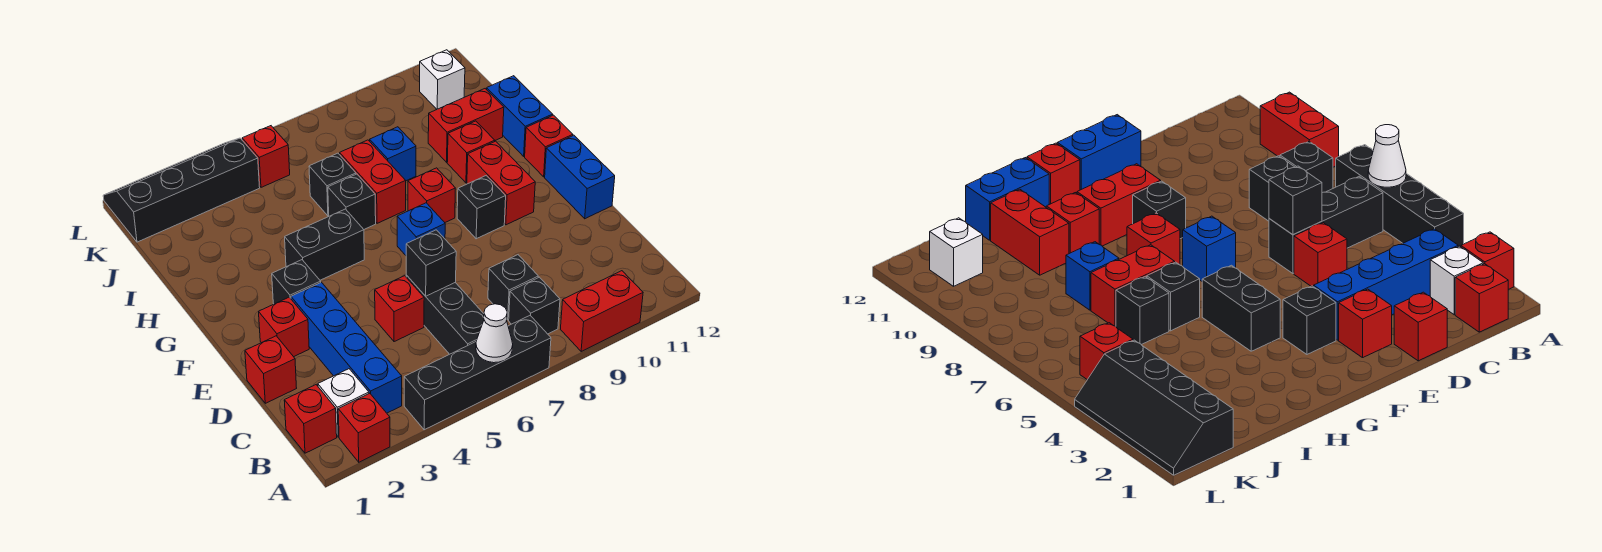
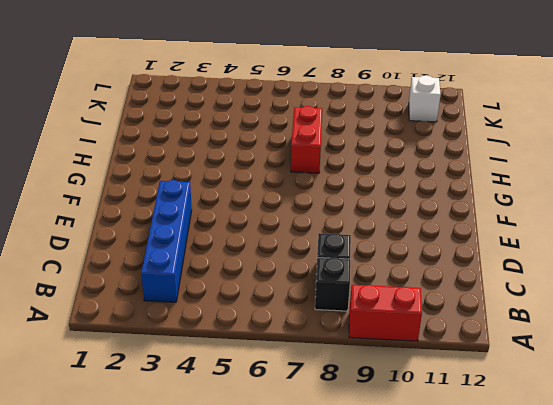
none -> red brick A2 level 1
none -> black brick A4:A7 level 1
none -> red brick B1 level 1
none -> white brick B2 level 1

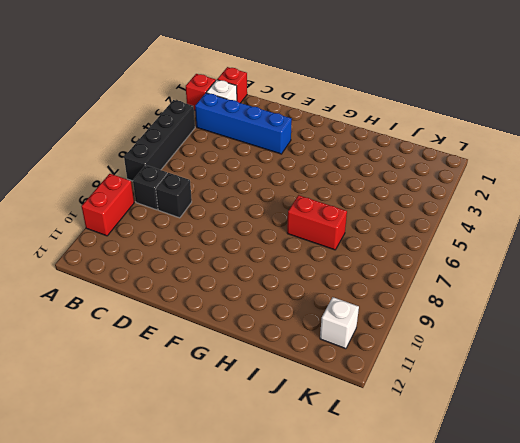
none -> black brick B6:D6 level 1
none -> red brick D1 level 1
none -> red brick D5 level 1
none -> red brick E2 level 1

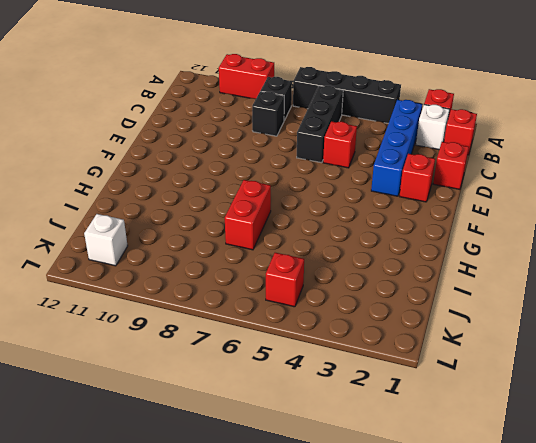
none -> blue brick E12:F12 level 1
none -> black brick F3 level 1
none -> blue brick F7 level 1
none -> black brick F9 level 1

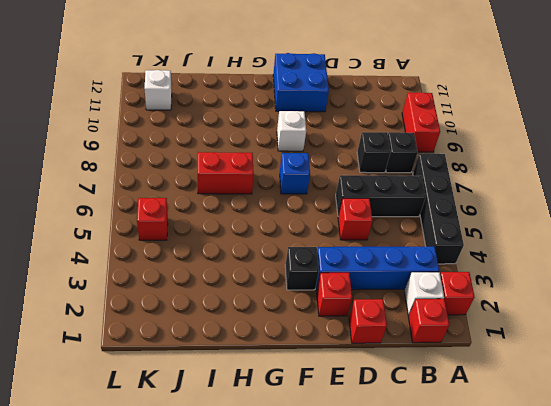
blue brick E11:F12 level 1 -> blue brick E12:F12 level 1
white brick F9 level 1 -> black brick F9 level 1
none -> red brick F10:G10 level 1
none -> black brick G4:G5 level 1
none -> red brick G8 level 1
none -> red brick G12 level 1

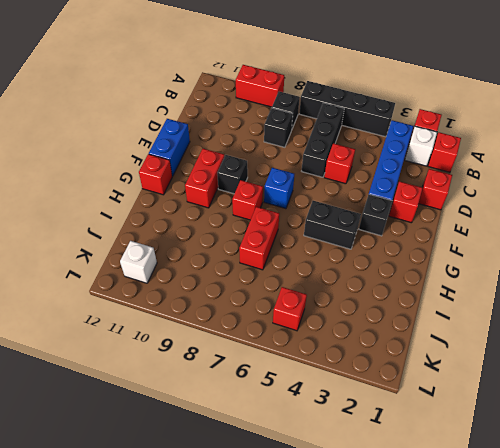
none -> black brick H6 level 1
none -> red brick H10 level 1
none -> blue brick H12:I12 level 1
none -> black brick I6 level 1

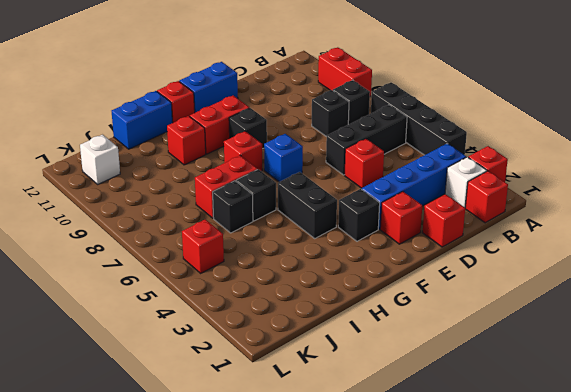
none -> blue brick I8 level 1
none -> red brick I10:I11 level 1
none -> black slope K1:L4 level 1 top K
none -> white cone A6 level 2

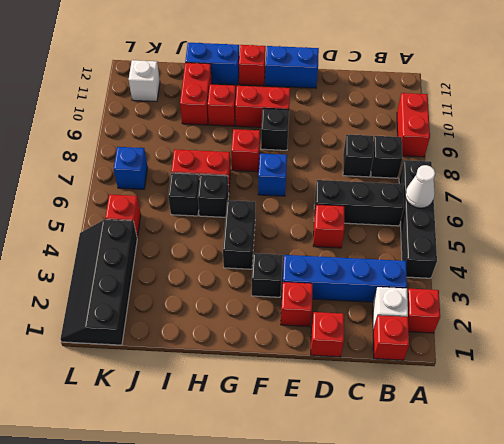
blue brick K7 level 1 -> blue brick I8 level 1
none -> black brick D6 level 2

